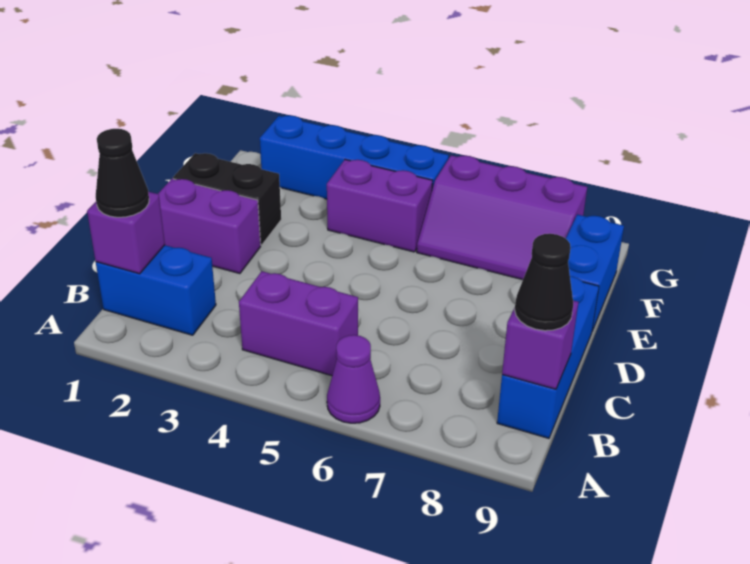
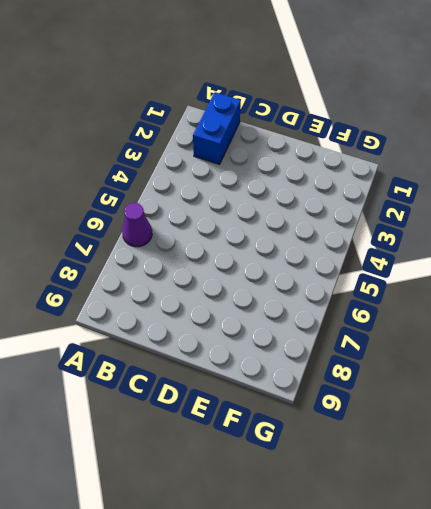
none -> purple brick B4:B5 level 1
none -> blue brick B9:D9 level 1
none -> purple brick D1:D2 level 1

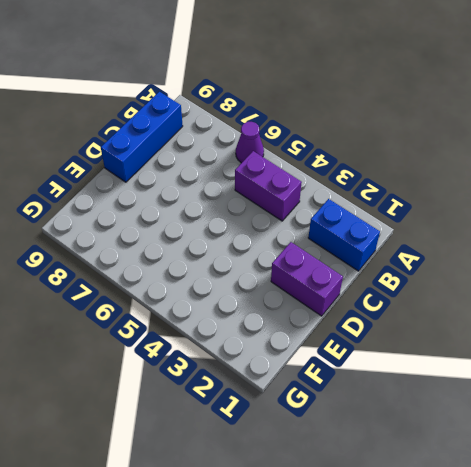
none -> black brick E1:E2 level 1
none -> blue brick E9:F9 level 1
none -> purple brick F4:F5 level 1

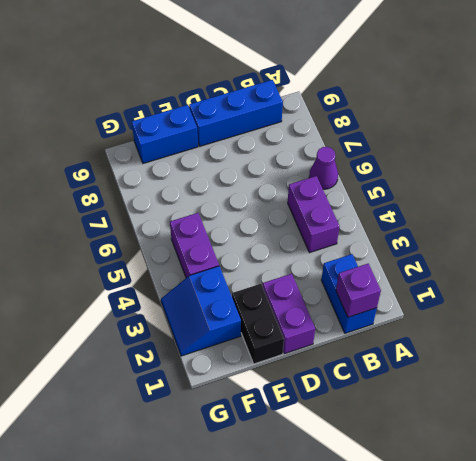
blue slope F2:G3 level 1 top F -> blue brick G2:G5 level 1
none -> purple slope F6:G8 level 1 top G
none -> purple brick B9 level 2
none -> black cone B1 level 3

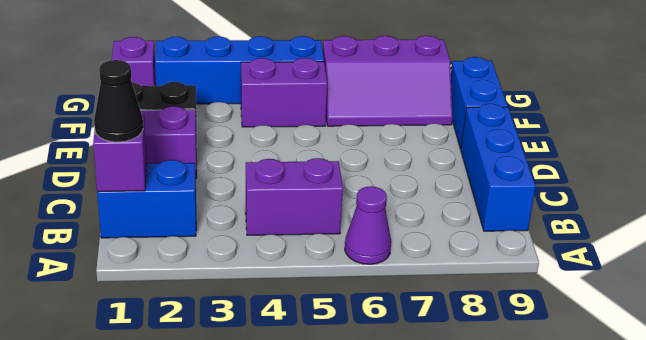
purple brick G1 level 1 -> purple brick B9 level 2
none -> black cone B9 level 3

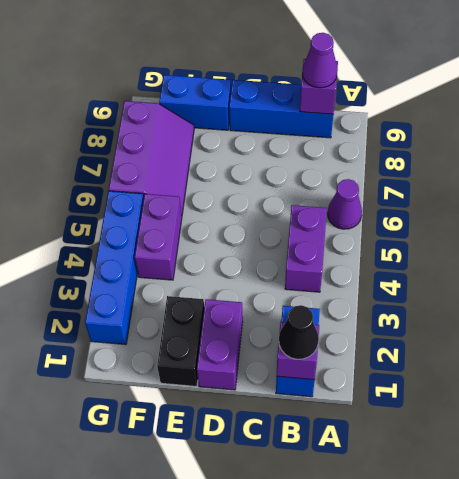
purple cone B9 level 3 -> black cone B9 level 3

